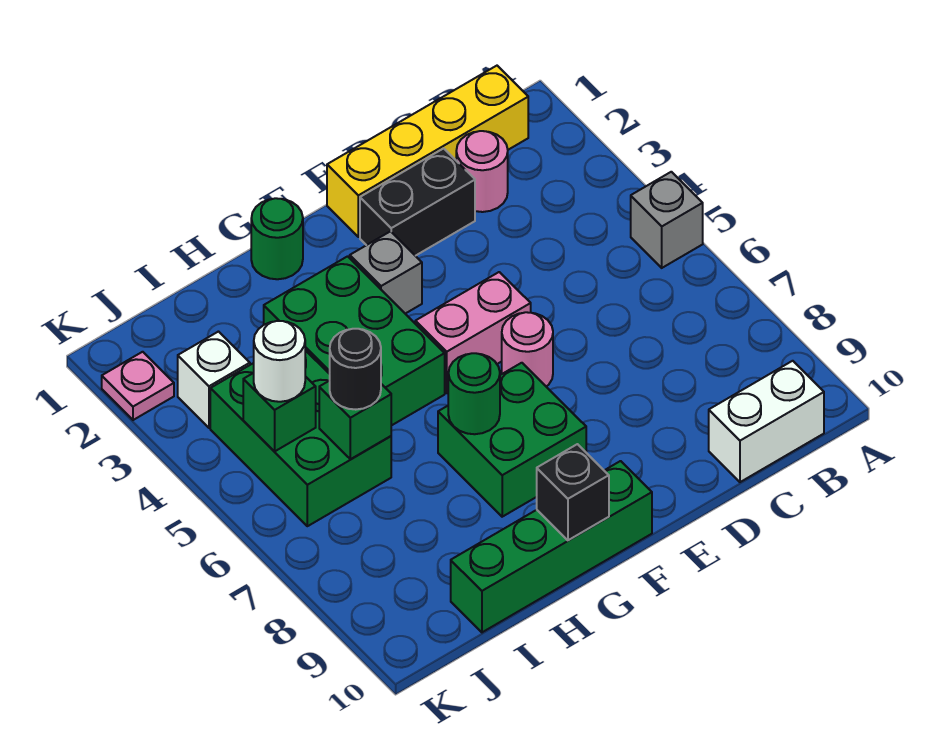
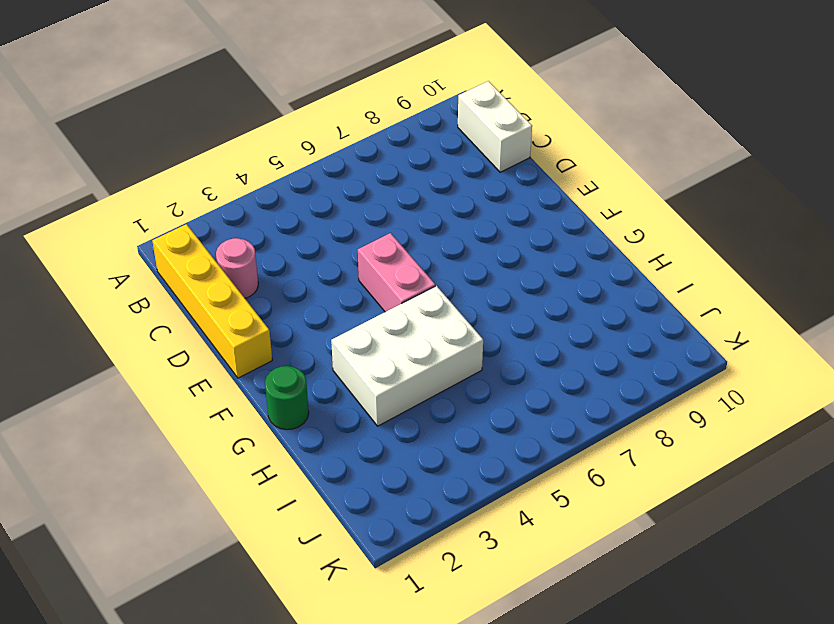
white brick G3:H5 level 1 -> green brick G3:H5 level 1
none -> grey brick A5 level 1
none -> black brick D2:E2 level 1
none -> pink round brick E6 level 1

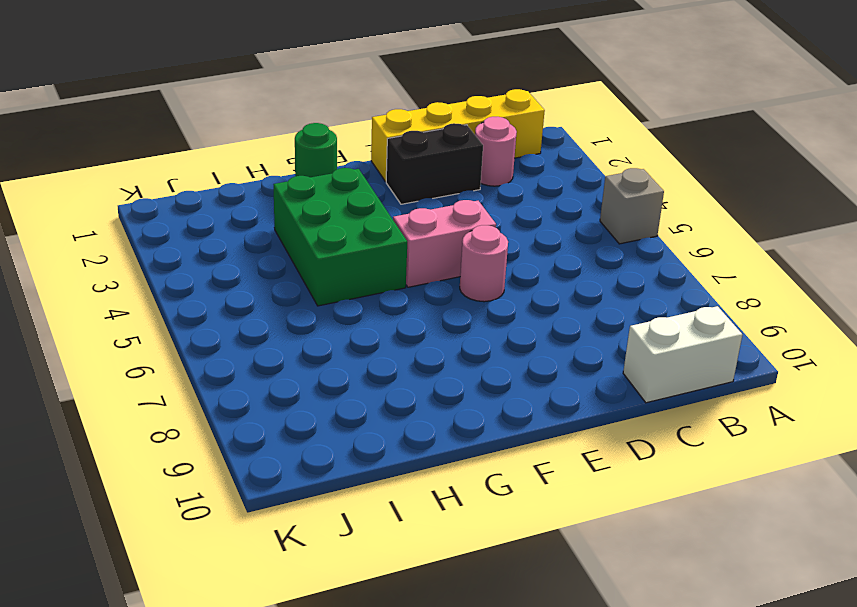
none -> grey brick F3 level 1
none -> green brick F7:G8 level 1
none -> green brick F10:I10 level 1

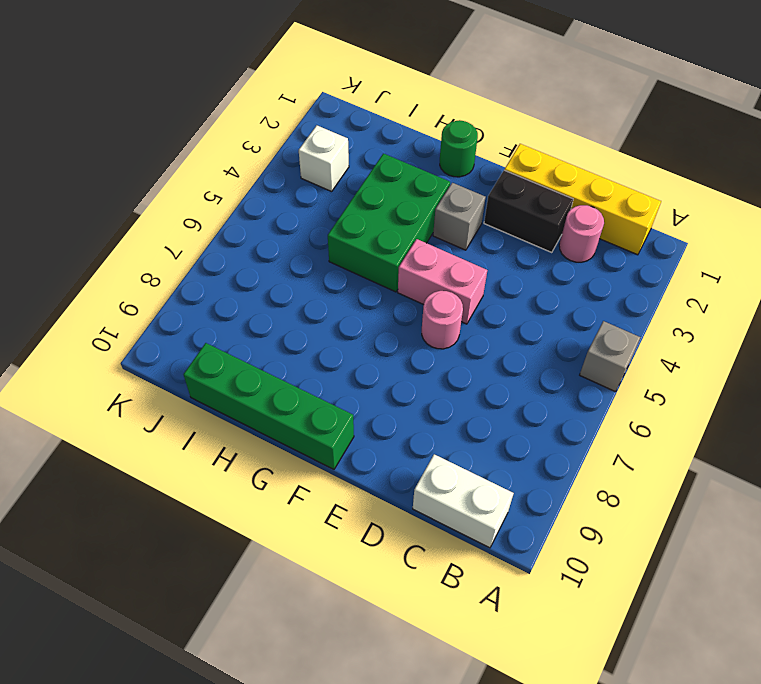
none -> green brick F7:G8 level 1
none -> green brick I4:J6 level 1
none -> pink plate K2 level 1

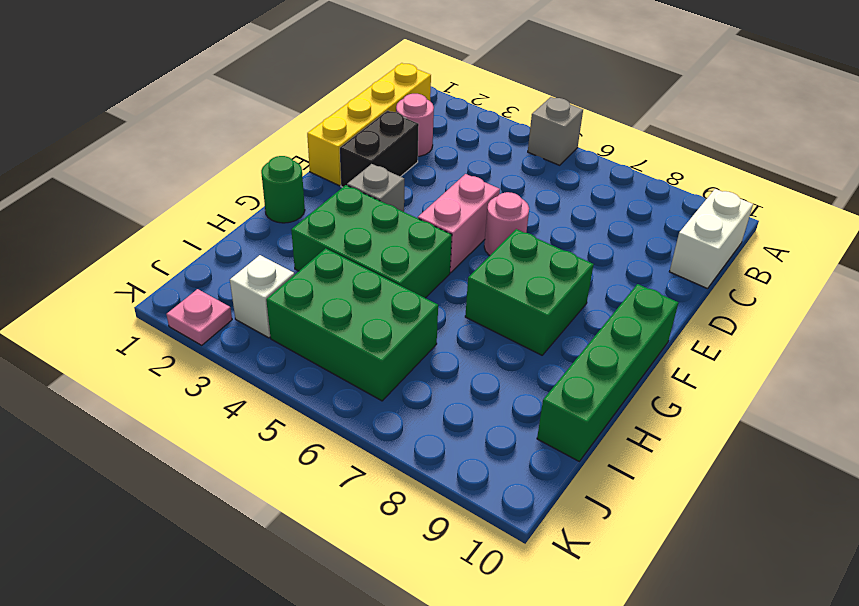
none -> green round brick G7 level 2
none -> black brick G10 level 2
none -> green brick I6 level 2

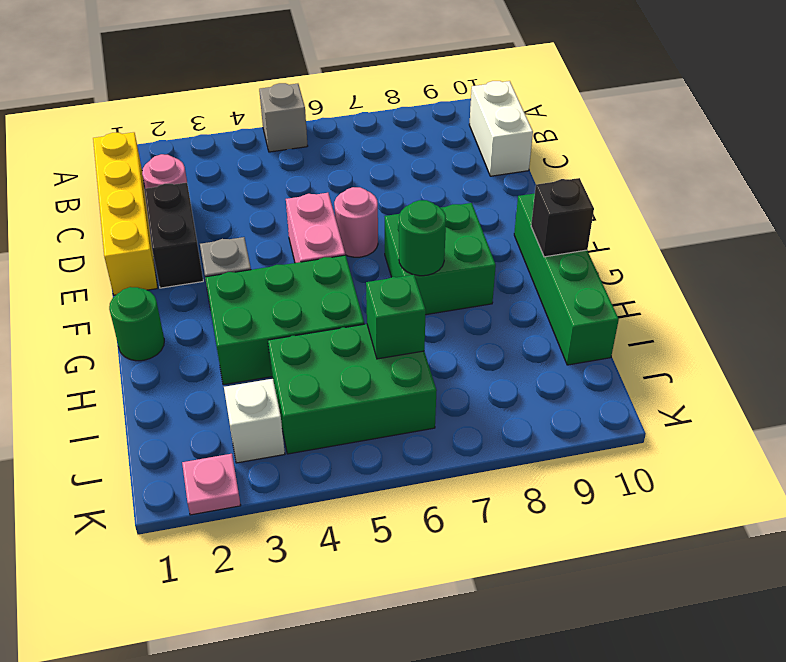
none -> green brick J5 level 2
none -> black round brick I6 level 3
none -> white round brick J5 level 3

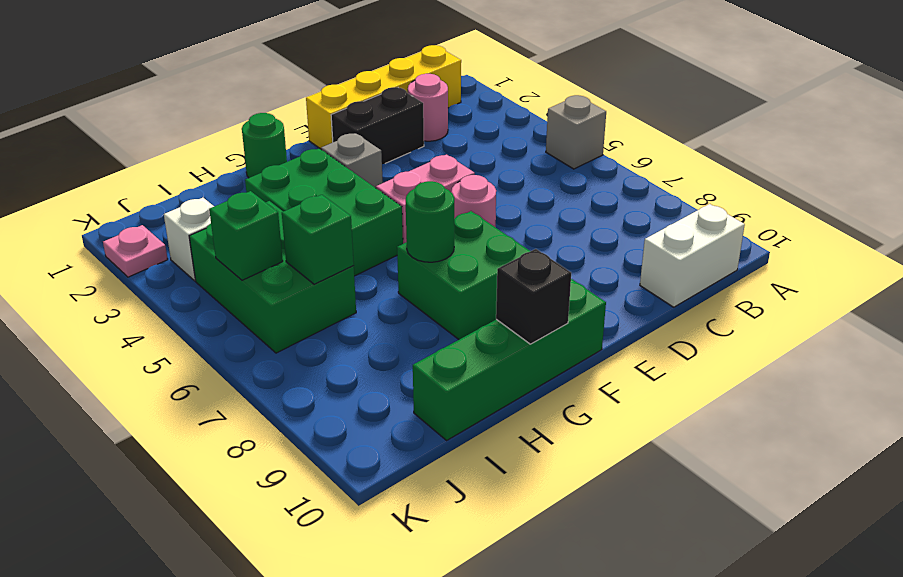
none -> black round brick I6 level 3
none -> white round brick J5 level 3

